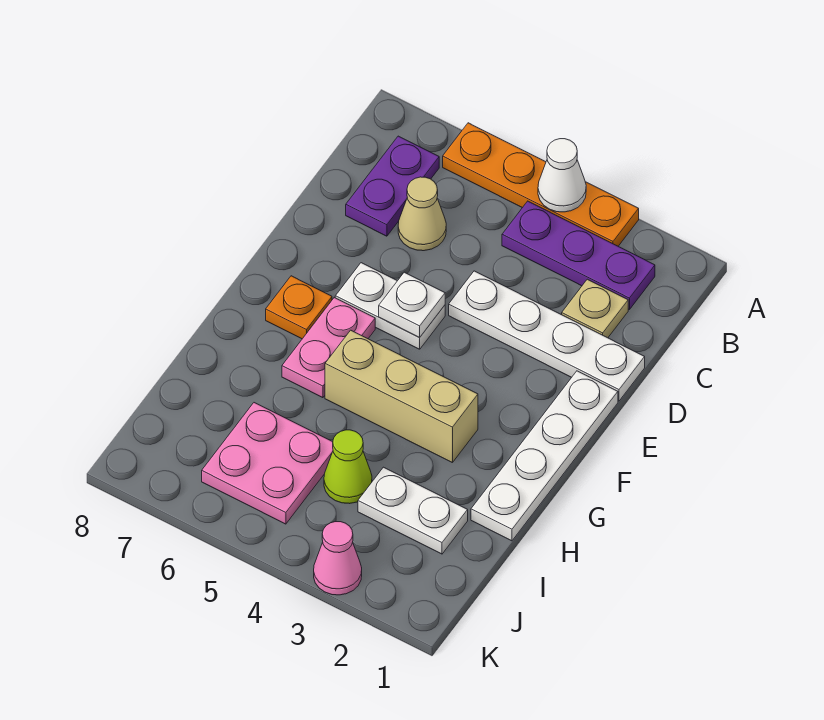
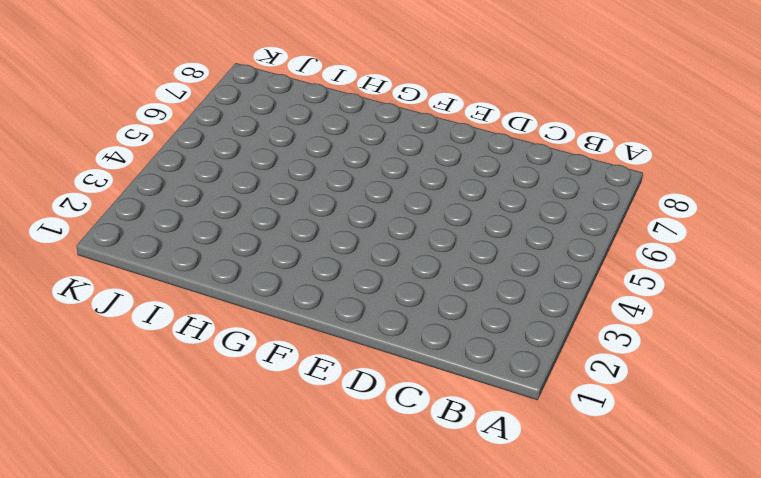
none -> orange plate A3:A6 level 1
none -> purple plate B2:B4 level 1
none -> purple plate B7:C7 level 1

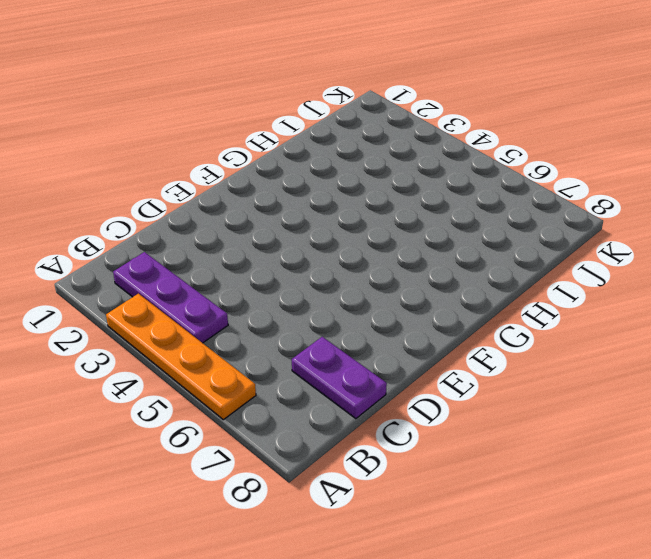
purple plate C7:C8 level 1 -> purple plate B7:C7 level 1
none -> tan plate C2 level 1
none -> tan cone C6 level 1
none -> white plate D1:D4 level 1

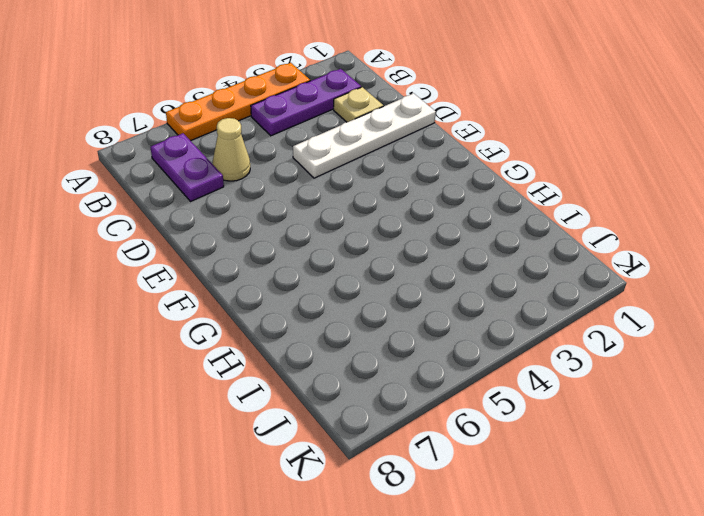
none -> white plate E1:H1 level 1
none -> white plate E5:E6 level 1
none -> pink plate F6:G6 level 1

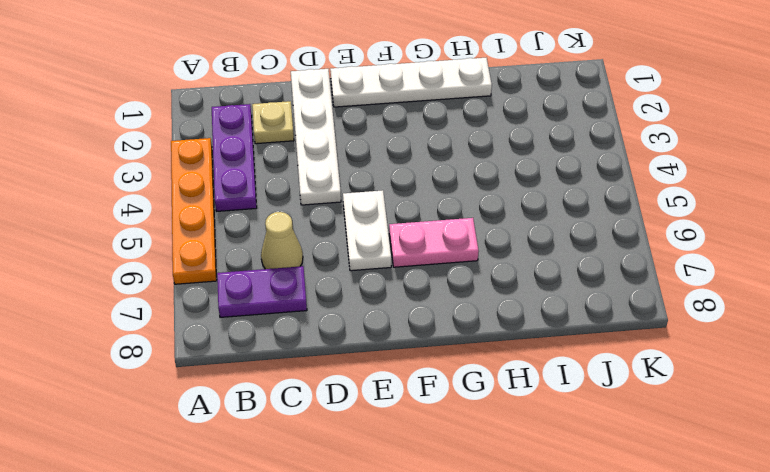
none -> orange plate F7 level 1
none -> tan brick G3:G5 level 1
none -> white plate I2:I3 level 1

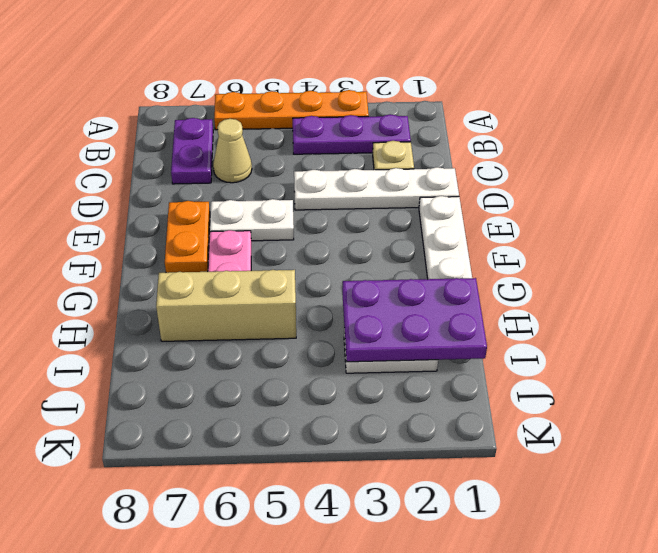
orange plate E7:F7 level 1 -> orange plate F7 level 1
purple plate H1:I3 level 2 -> none
tan brick H5:H7 level 1 -> tan brick G3:G5 level 1
none -> lime cone I4 level 1
none -> pink plate I5:J6 level 1
none -> pink cone K3 level 1

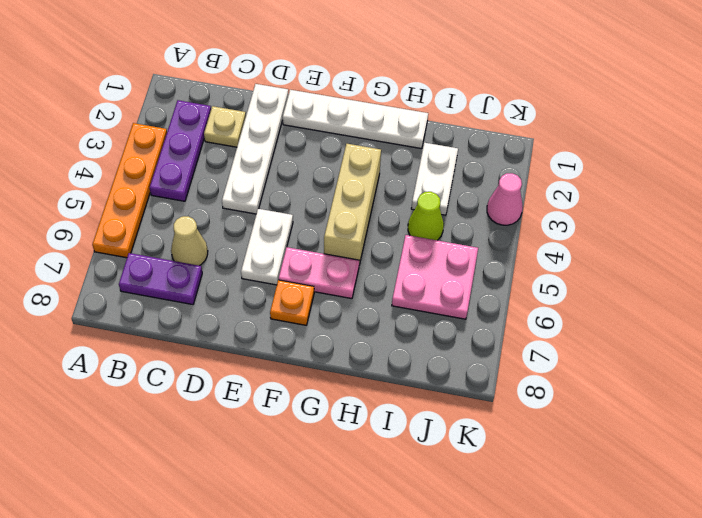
none -> white cone A4 level 2
none -> white plate E5 level 2

